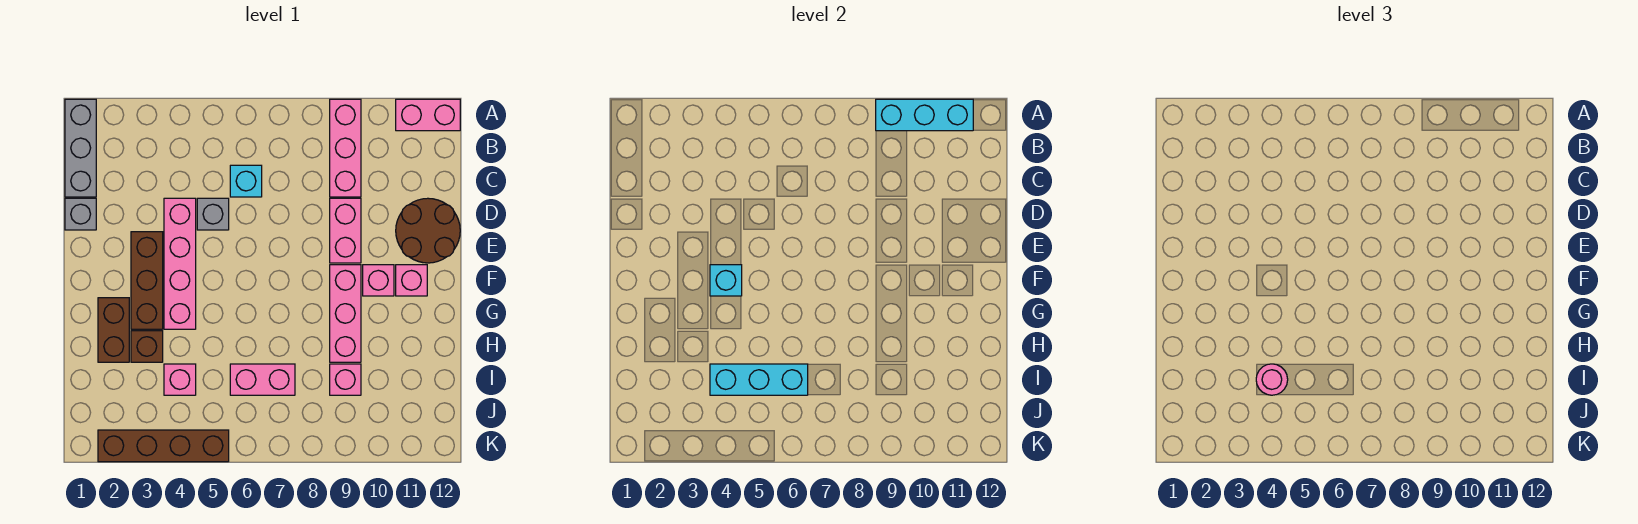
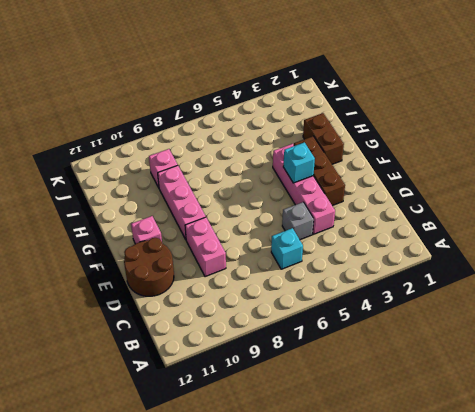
none -> grey brick A1:C1 level 1
none -> pink brick A9:C9 level 1
none -> pink brick A11:A12 level 1

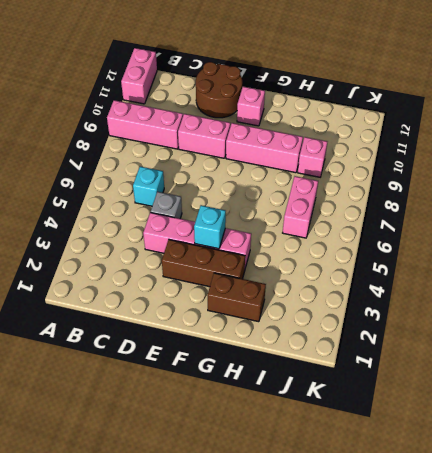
none -> grey brick A1:C1 level 1
none -> grey brick D1 level 1
none -> pink brick F10 level 1

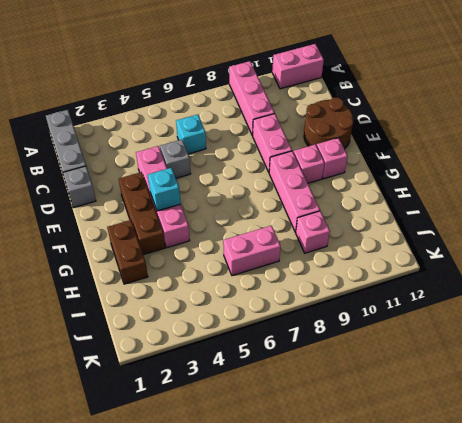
none -> brown brick H3 level 1
none -> pink brick I4 level 1
none -> brown brick K2:K5 level 1

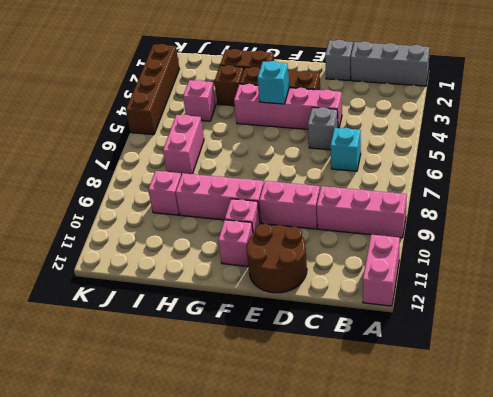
none -> cyan brick A9:A11 level 2
none -> cyan brick I4:I6 level 2
none -> pink round brick I4 level 3

